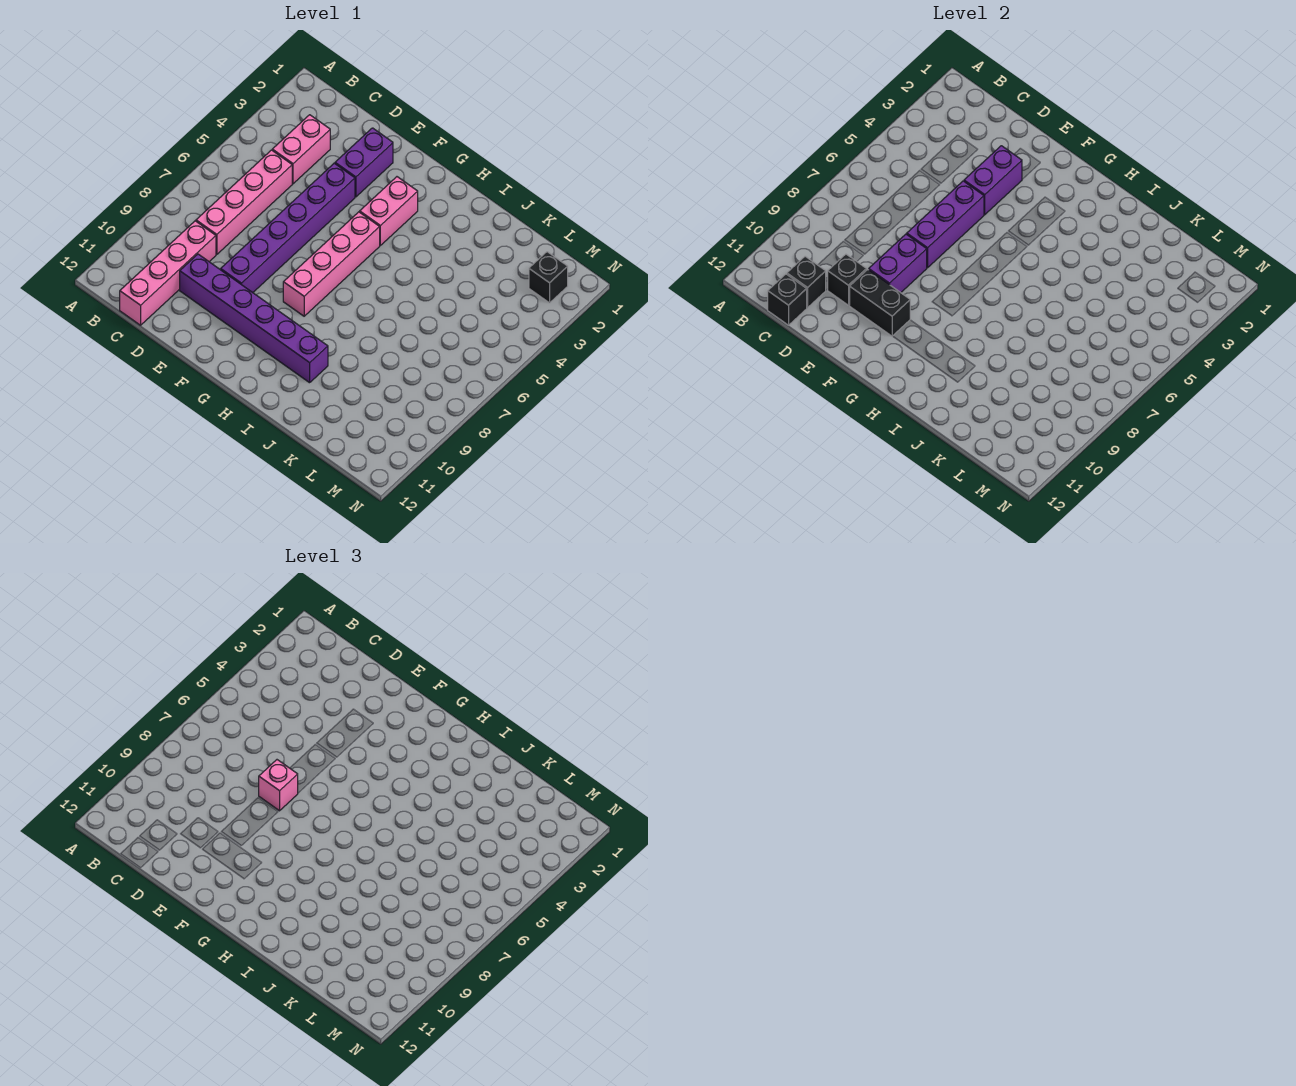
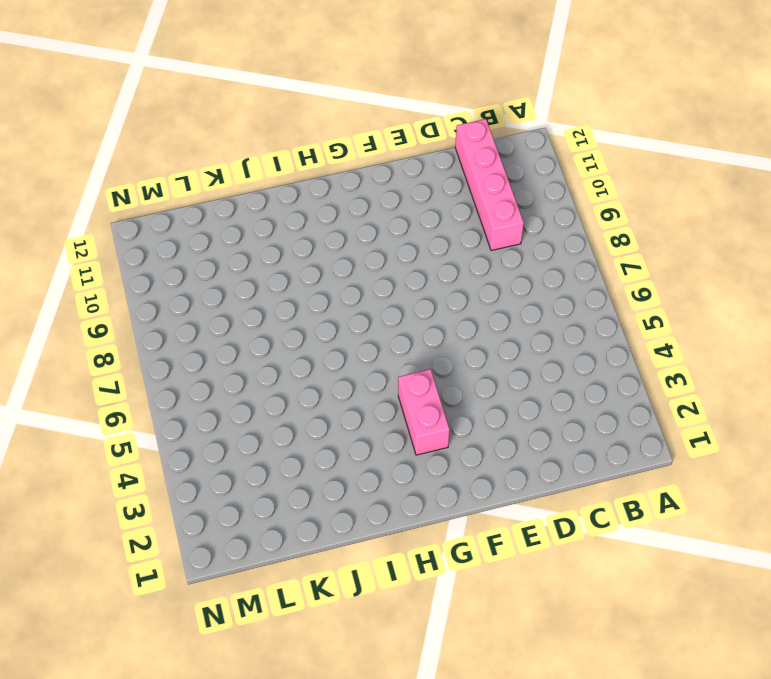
none -> pink brick C3:C4 level 1
none -> pink brick C5:C8 level 1
none -> purple brick D10:I10 level 1

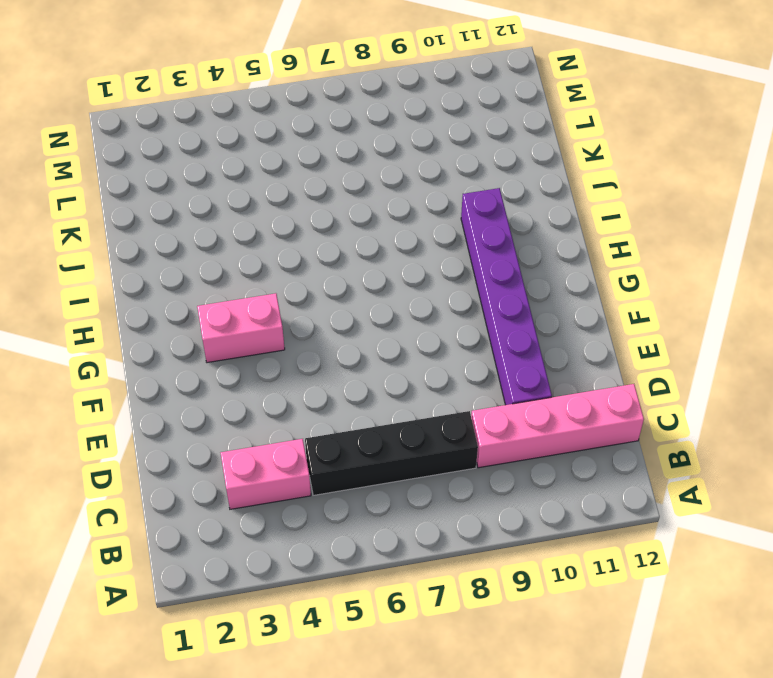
black brick C5:C8 level 1 -> pink brick C5:C8 level 1
none -> purple brick E2:E3 level 1
none -> purple brick E4:E9 level 1
none -> pink brick G5:G8 level 1

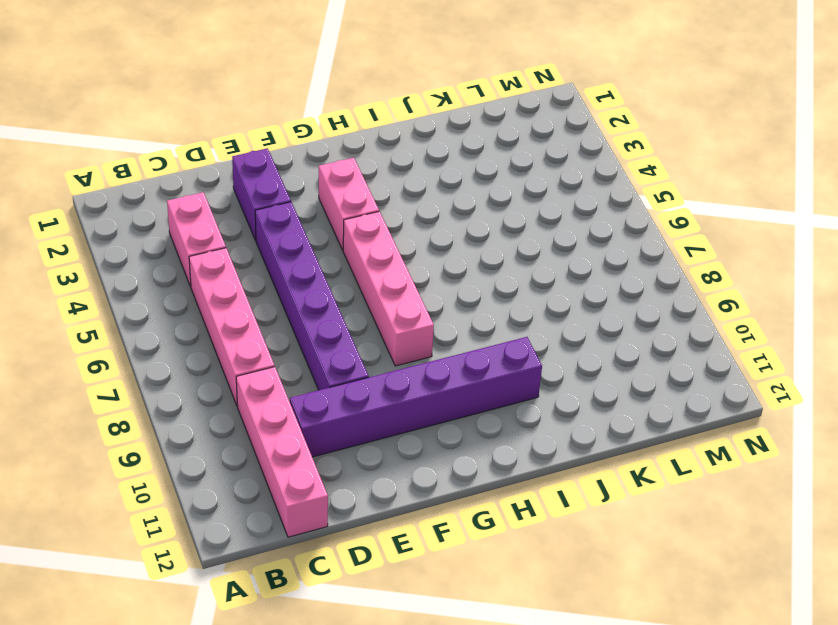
none -> black brick M2 level 1
none -> black brick C11 level 2
none -> black brick C12 level 2

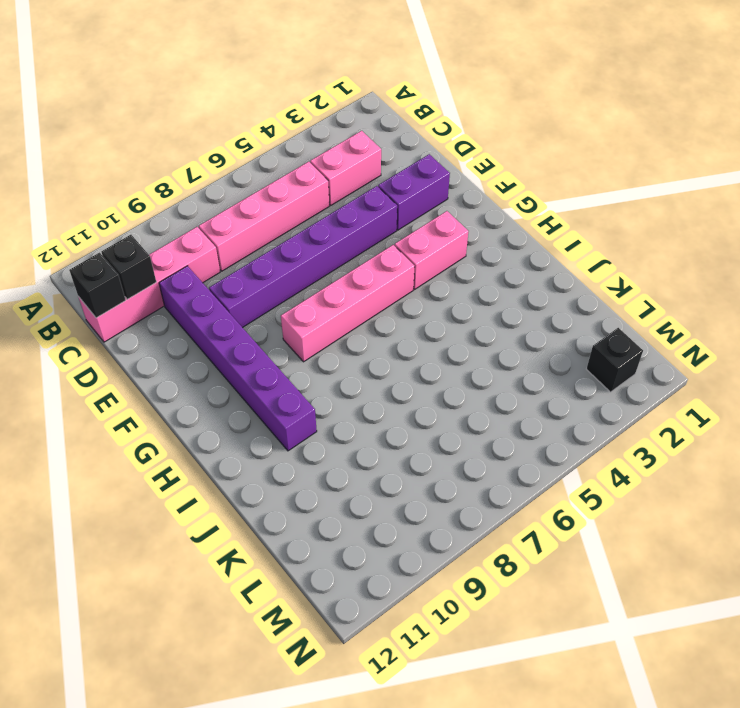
none -> black brick D10 level 2
none -> purple brick E3:E4 level 2
none -> purple brick E5:E7 level 2

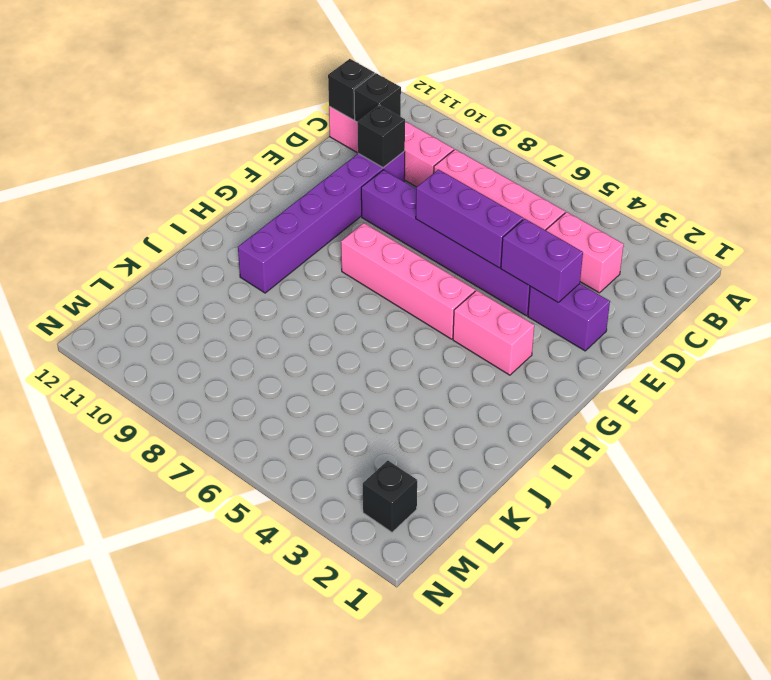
none -> purple brick E8:E9 level 2
none -> black brick E10:F10 level 2
none -> pink brick E7 level 3

